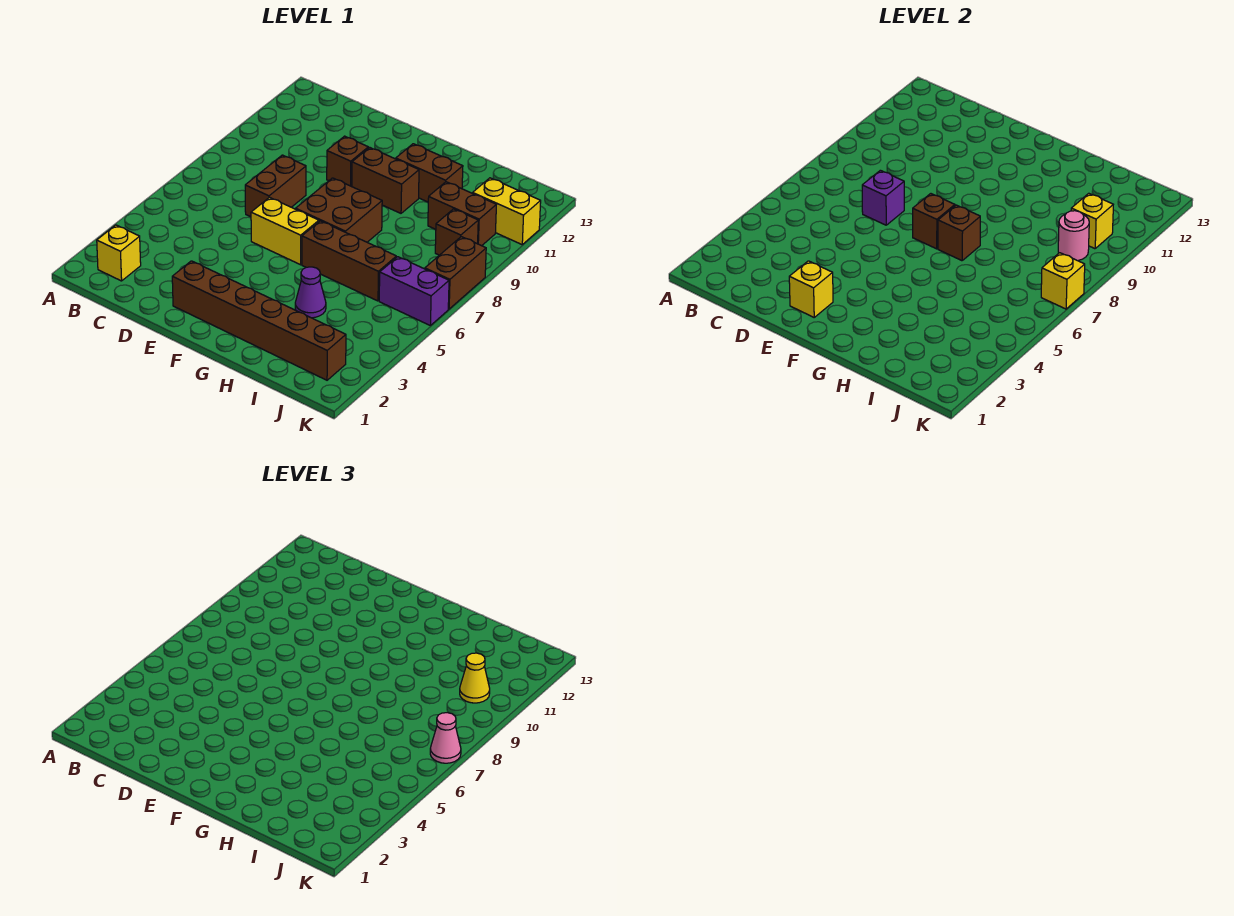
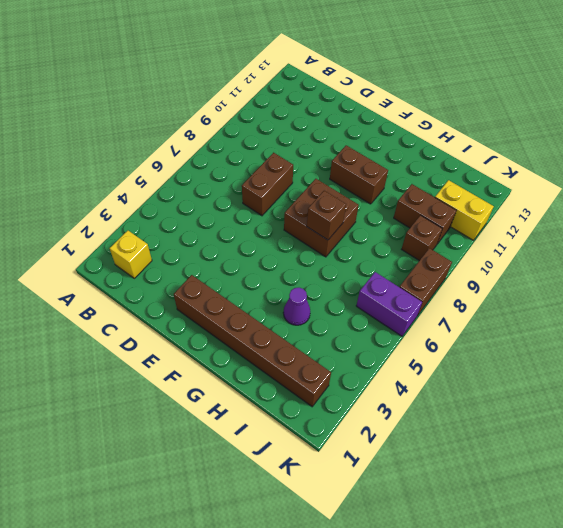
none -> yellow brick E6:F6 level 1
none -> brown brick E10 level 1
none -> brown brick G6:I6 level 1

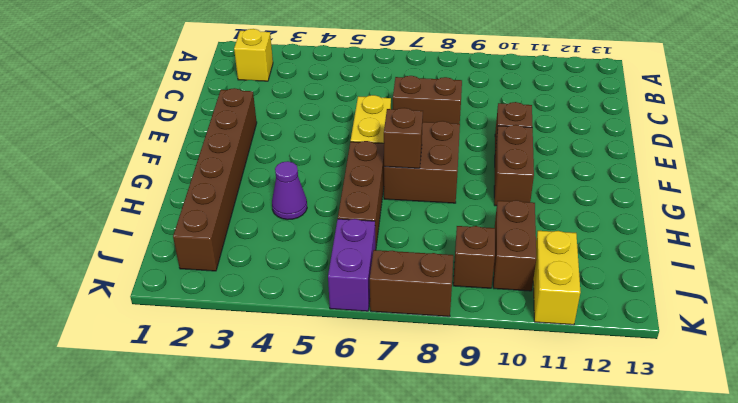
none -> brown brick G11:H11 level 1
none -> purple brick D7 level 2
none -> yellow brick E2 level 2

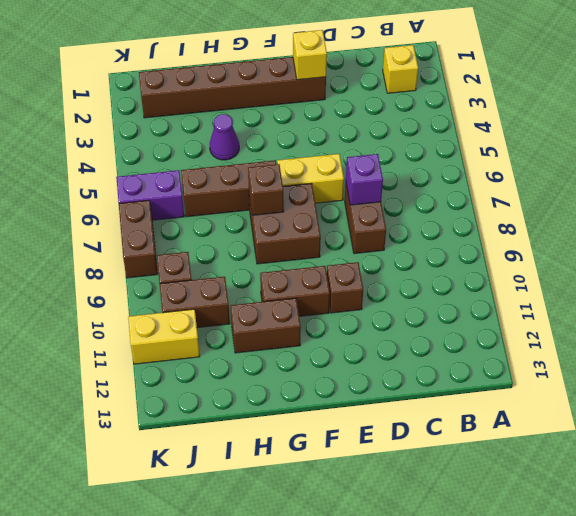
none -> brown brick F7 level 2
none -> pink round brick J9 level 2
none -> yellow brick J10 level 2

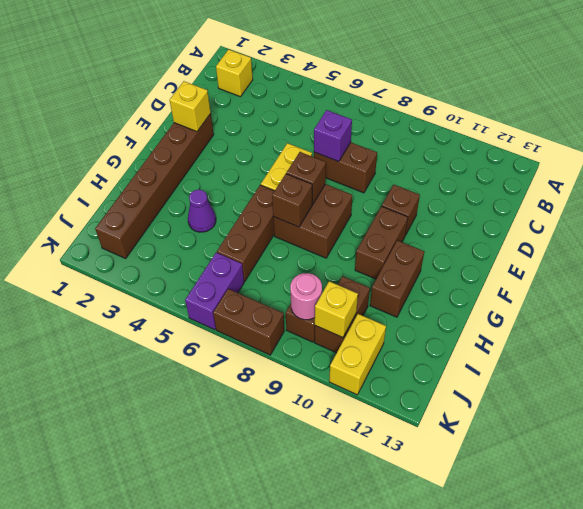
none -> yellow brick K7 level 2
none -> yellow cone J10 level 3
none -> pink cone K7 level 3

